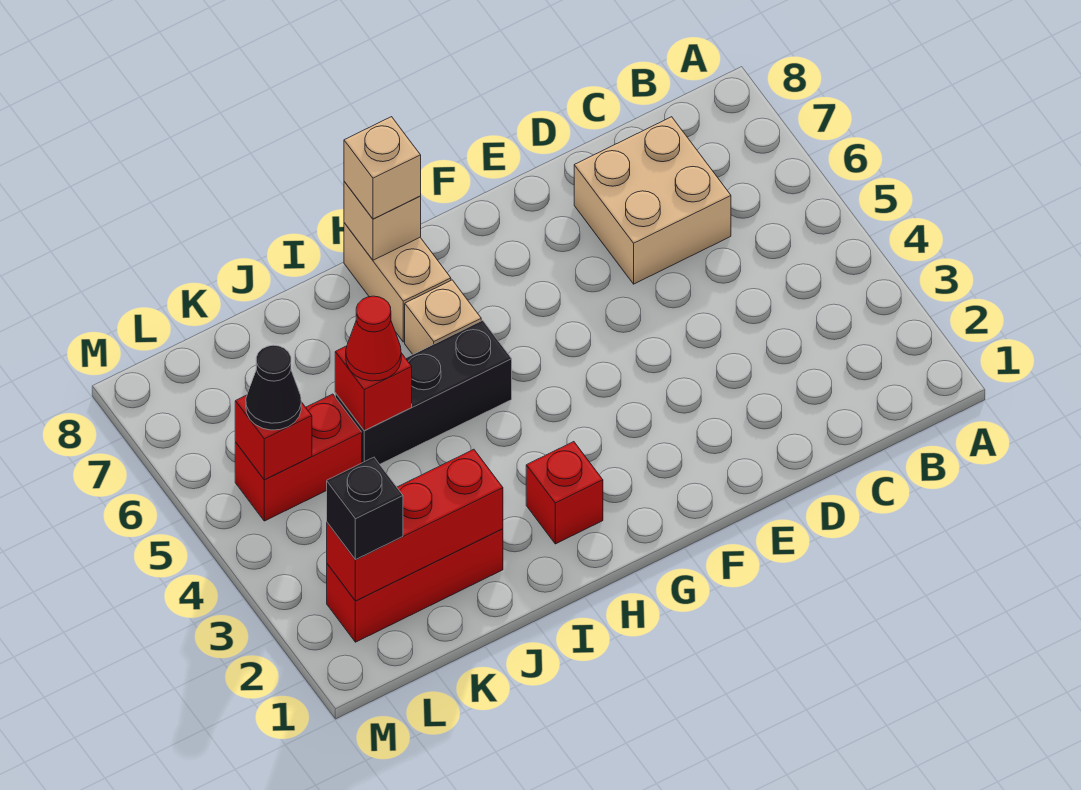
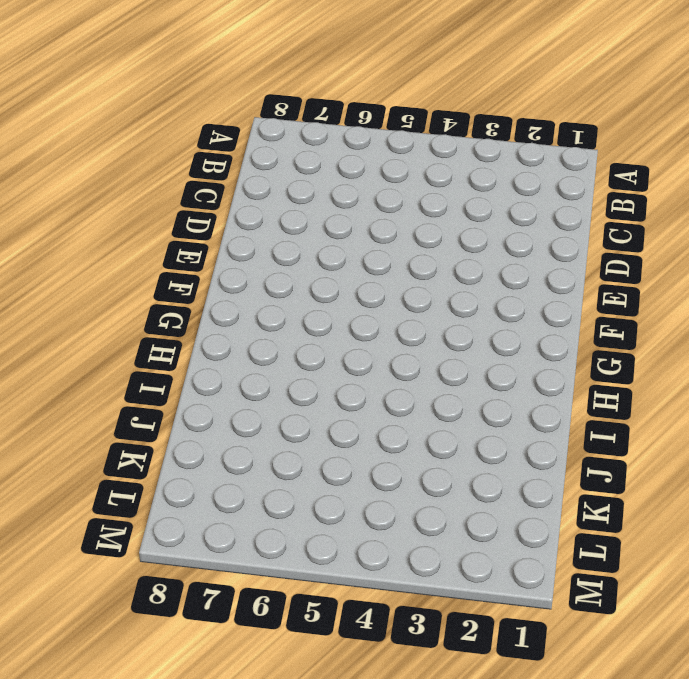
none -> tan brick C6:D7 level 1
none -> red brick H2 level 1
none -> black brick H5:J5 level 1

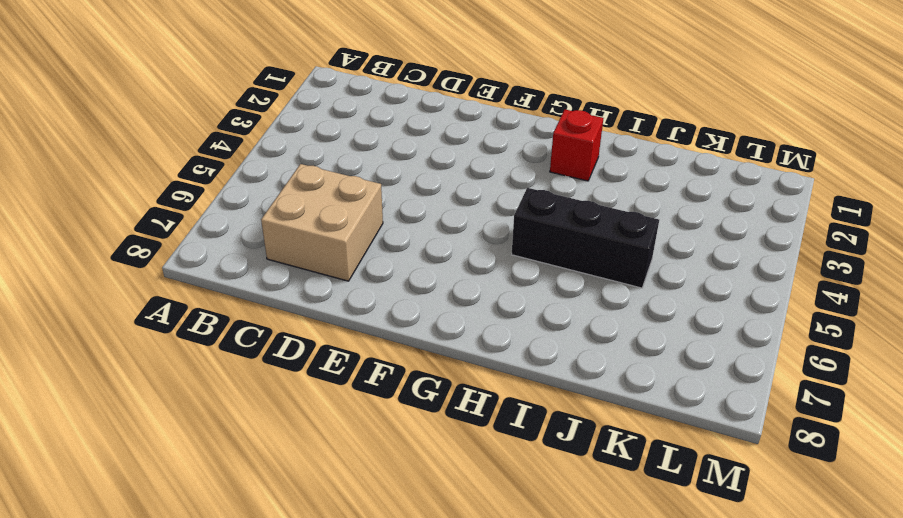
none -> tan brick H6 level 1
none -> tan brick H7:H8 level 1
none -> red brick J2:L2 level 1

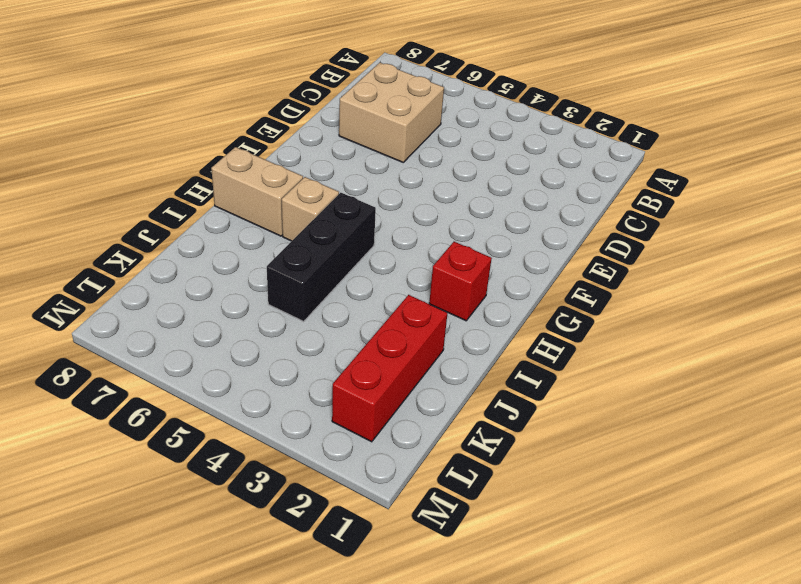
none -> red brick K5:L5 level 1
none -> tan brick H8 level 2
none -> red brick J2:L2 level 2

